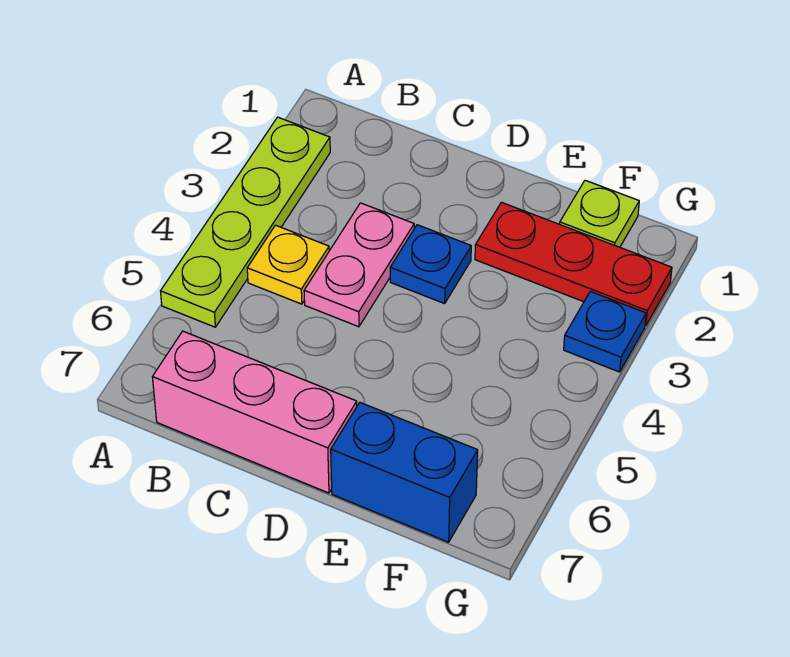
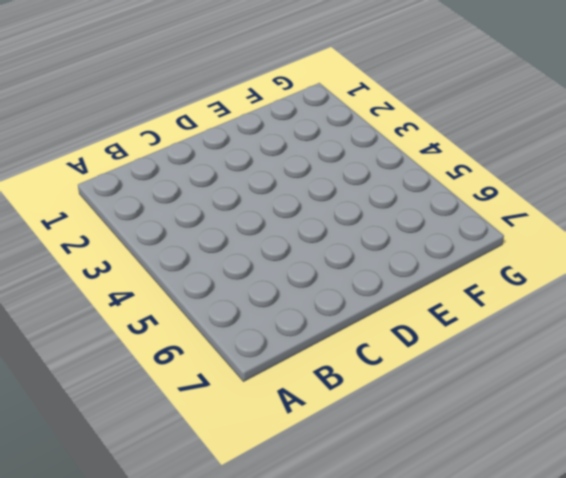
none -> lime plate A2:A5 level 1
none -> yellow plate B4 level 1

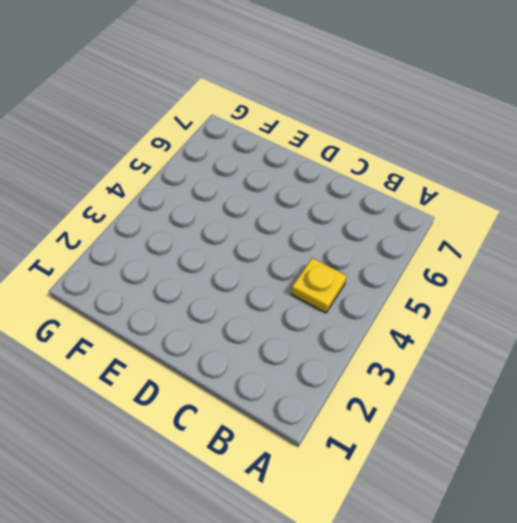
none -> lime plate A2:A5 level 1
none -> pink brick B7:D7 level 1

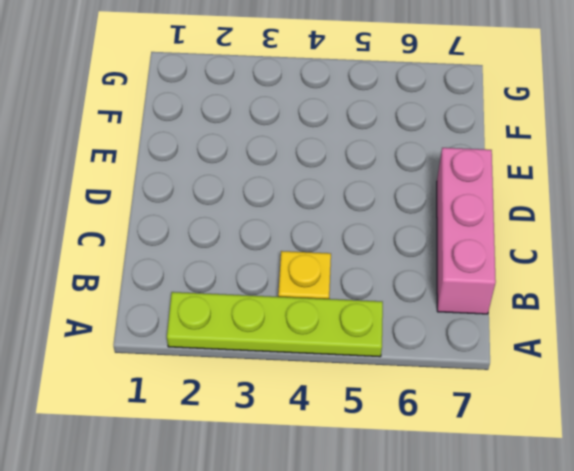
none -> pink plate C3:C4 level 1
none -> blue plate D3 level 1

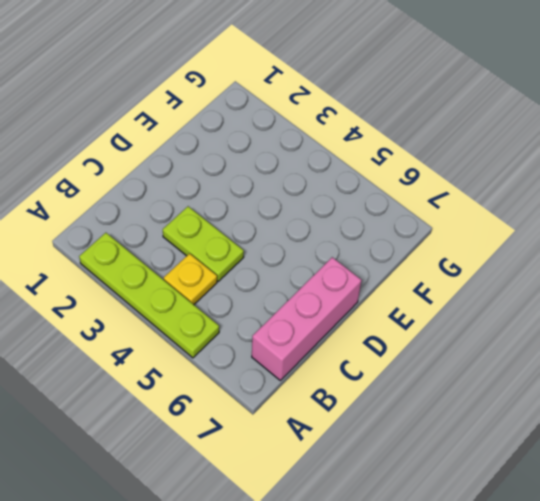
lime plate C3:C4 level 1 -> pink plate C3:C4 level 1
none -> blue plate D3 level 1
none -> red plate E2:G2 level 1

